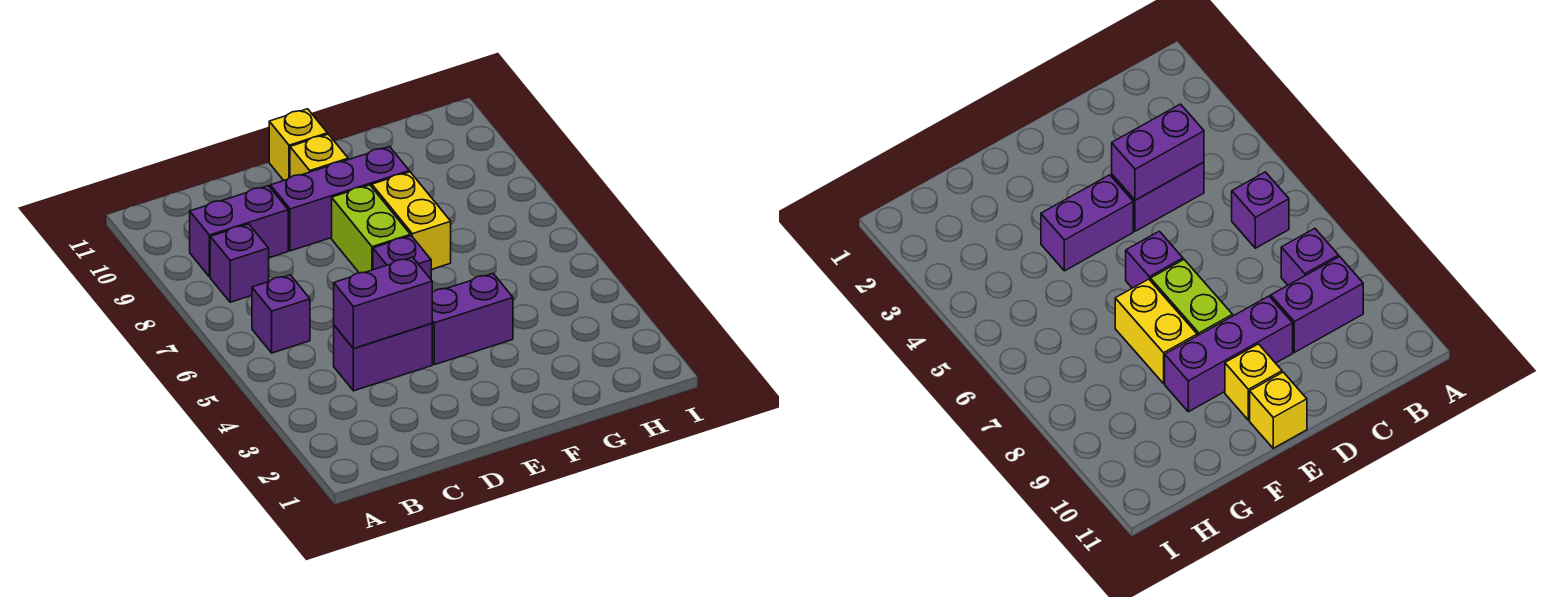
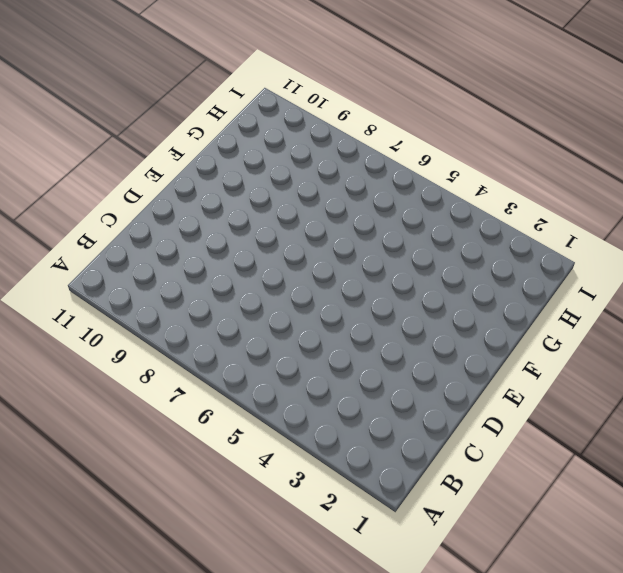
none -> purple brick B6 level 1
none -> purple brick B8 level 1
none -> purple brick B9:C9 level 1

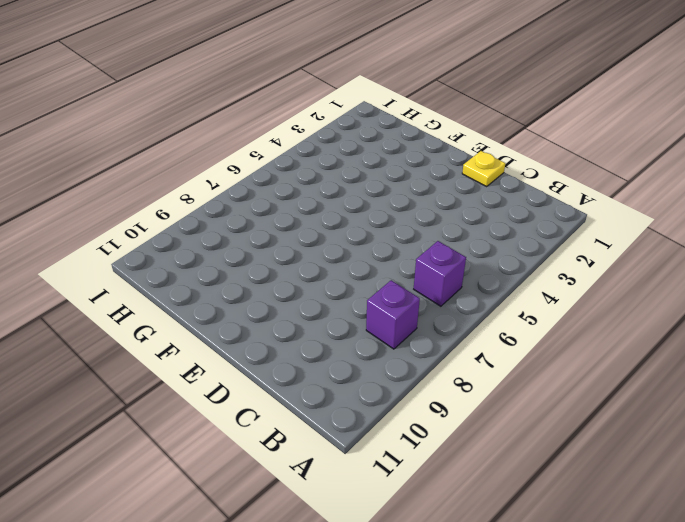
yellow plate D1 level 1 -> none
none -> purple brick B9:C9 level 1
none -> purple brick C4:D4 level 1
none -> purple brick D9:F9 level 1

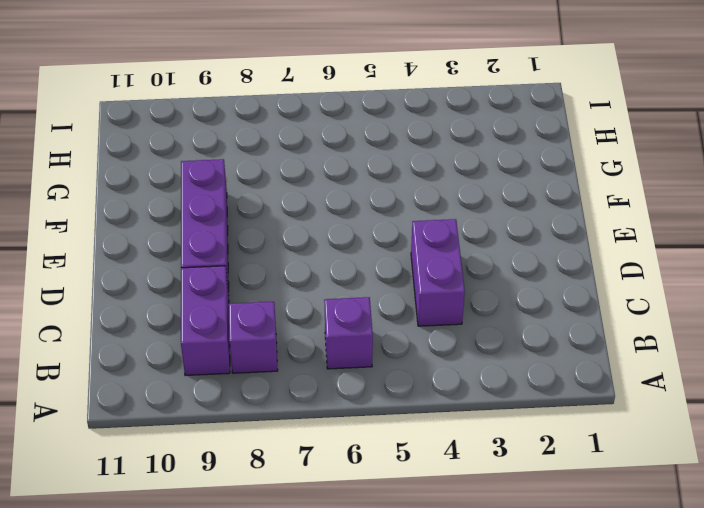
none -> purple brick E4:F4 level 1
none -> purple brick E6 level 1
none -> lime brick E7:E8 level 1

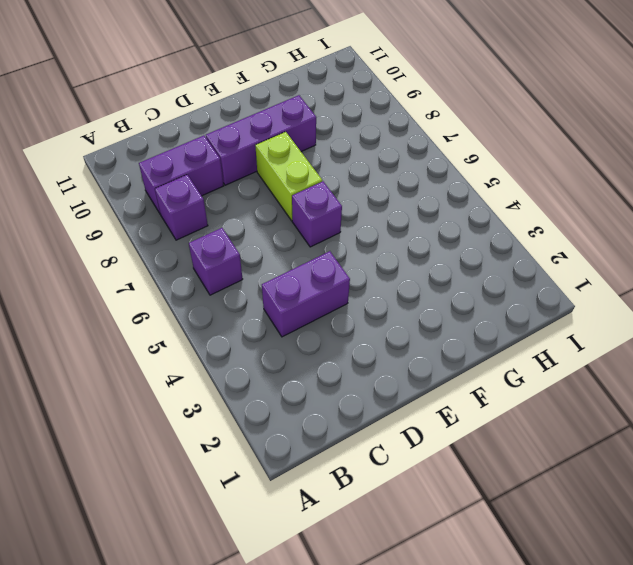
none -> purple brick E4:F4 level 1
none -> yellow brick E10 level 1
none -> yellow brick E11 level 1

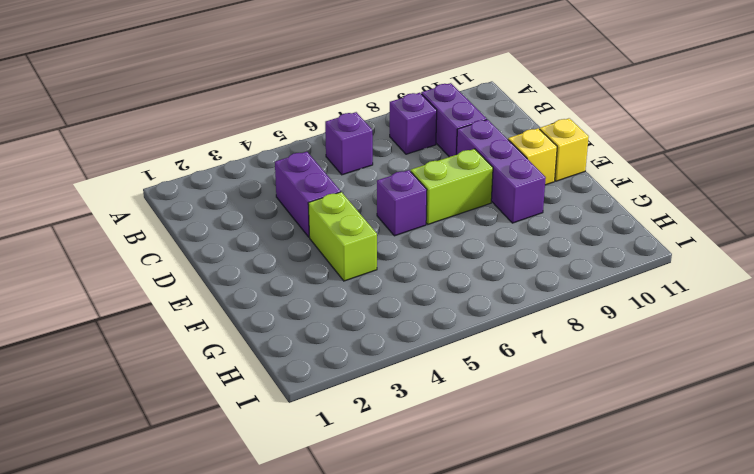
lime brick E4:F4 level 1 -> purple brick E4:F4 level 1
none -> yellow brick F7:F8 level 1
none -> purple brick C4:D4 level 2

